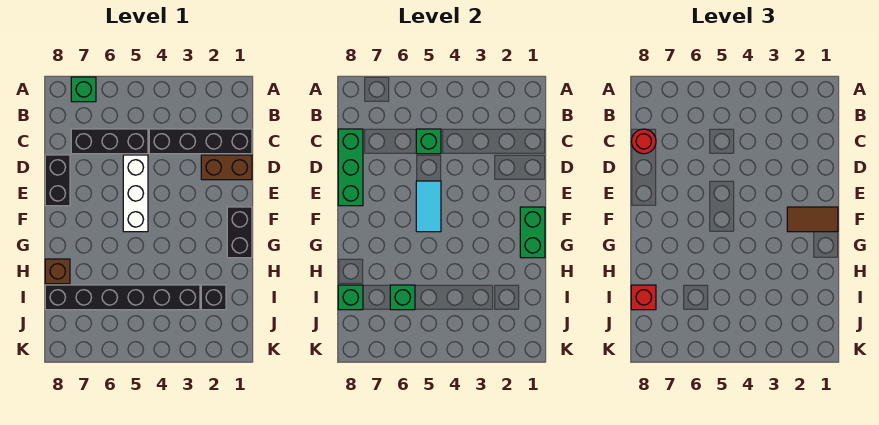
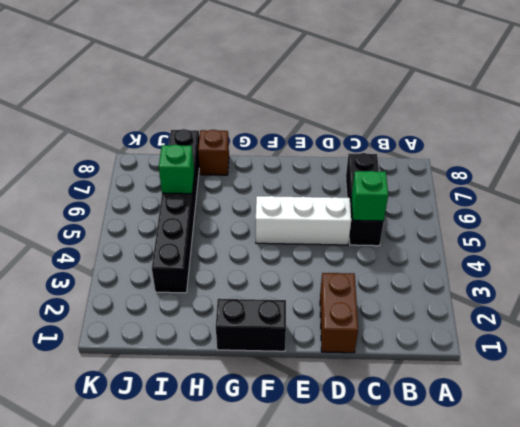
none -> green brick A7 level 1
none -> black brick C1:C4 level 1
none -> black brick D8:E8 level 1

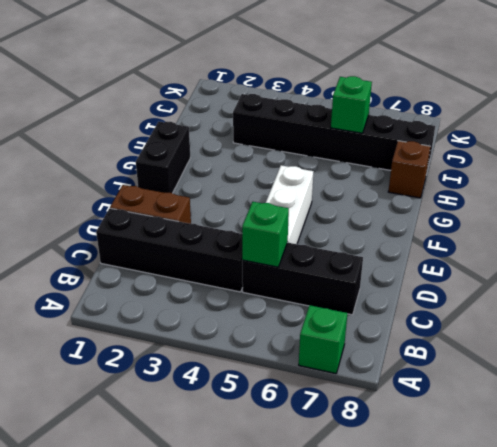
none -> black brick D8:E8 level 1
none -> black brick I2 level 1
none -> green brick C8:E8 level 2

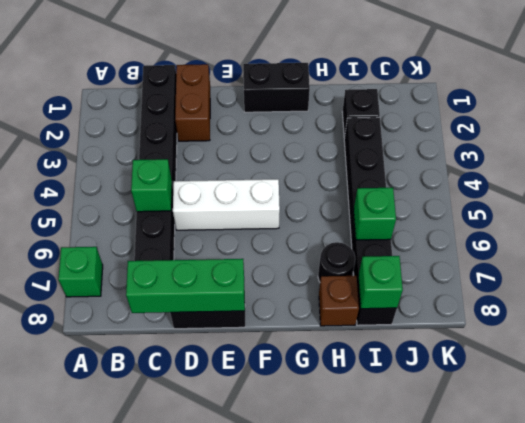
black round brick H7 level 1 -> none
none -> cyan tile E5:F5 level 2
none -> green brick F1:G1 level 2
none -> red round brick C8 level 3

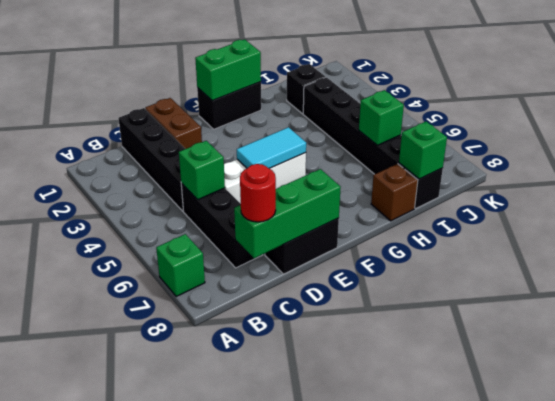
none -> brown tile F1:F2 level 3
none -> red brick I8 level 3

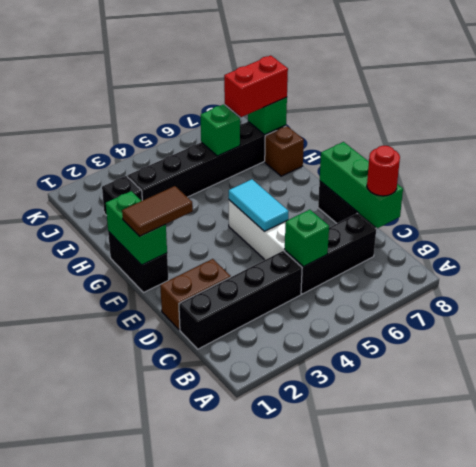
red brick I7:I8 level 3 -> red brick I8 level 3
none -> green brick A7 level 1

